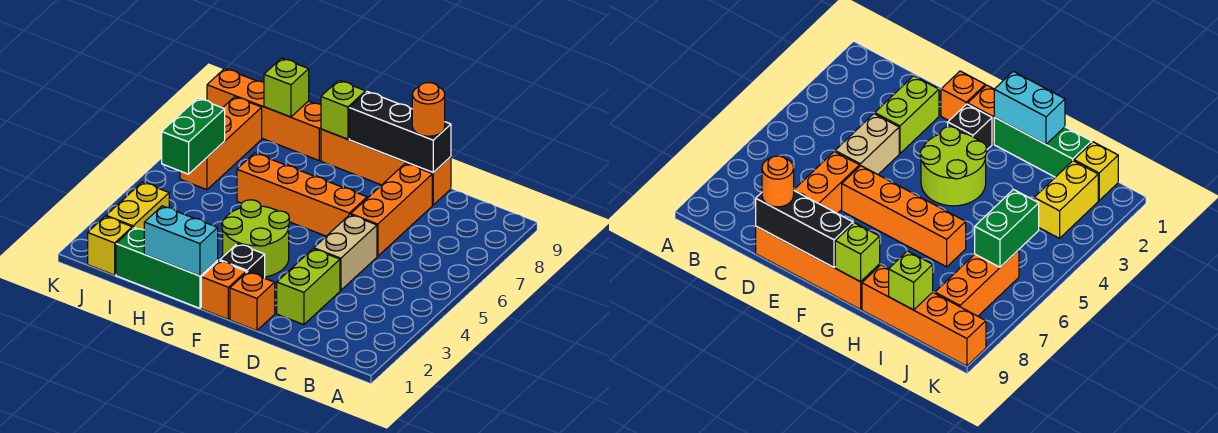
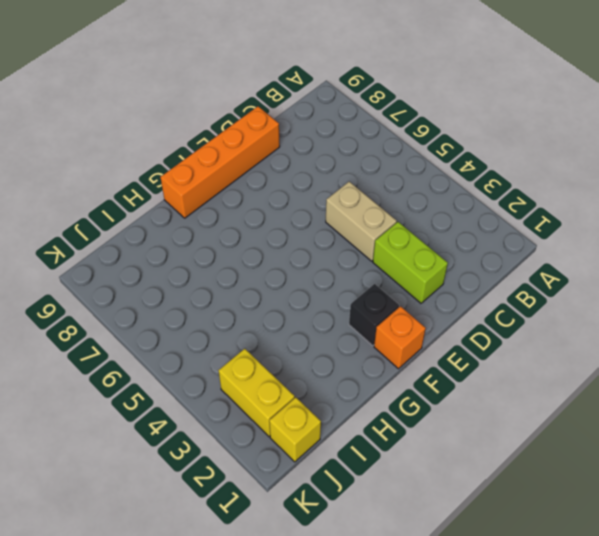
none -> orange brick D6:D8 level 1
none -> orange brick E1 level 1
none -> orange brick E6:H6 level 1

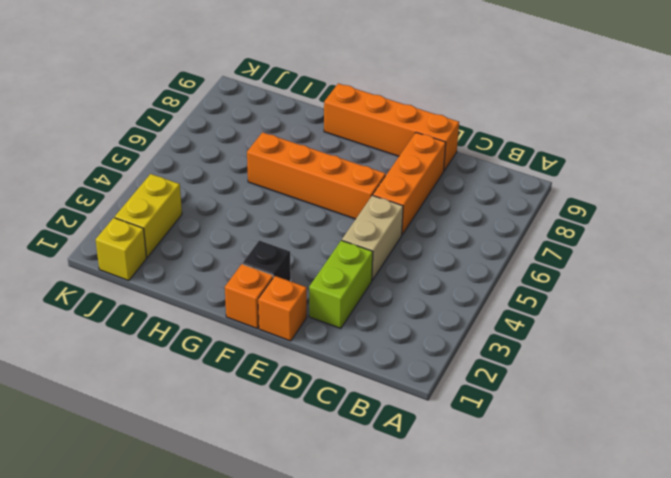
none -> lime round brick F3:G4 level 1
none -> green brick G1:I1 level 1
none -> orange brick H9:K9 level 1

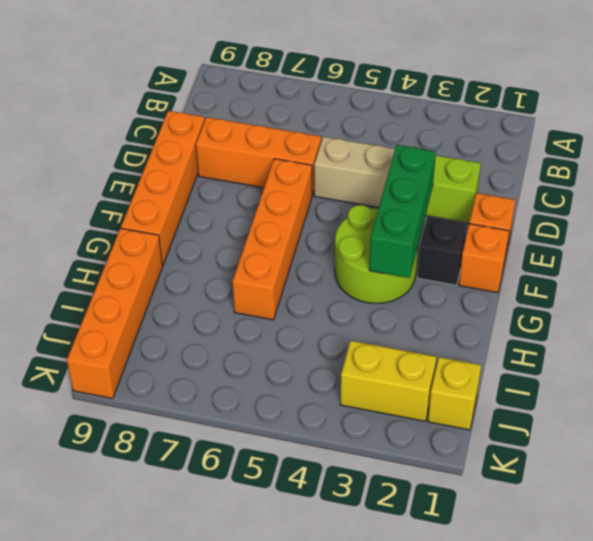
green brick E3:G3 level 2 -> green brick G1:I1 level 1
none -> orange brick J6:J8 level 1
none -> black brick D9:F9 level 2
none -> cyan brick G1:H1 level 2

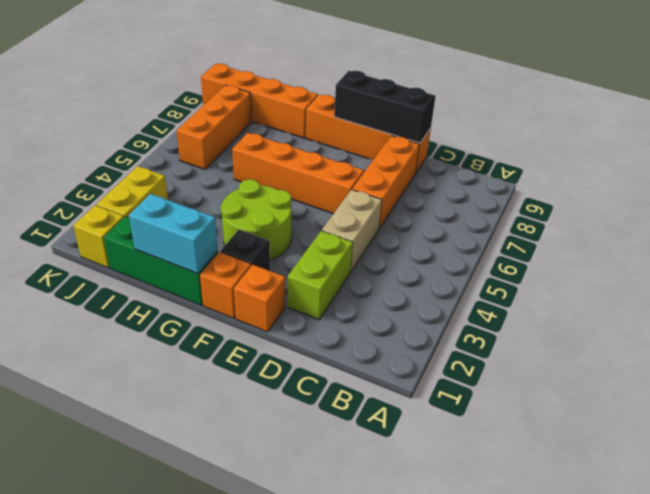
none -> lime brick G9 level 2
none -> lime brick I9 level 2
none -> green brick J5:J6 level 2

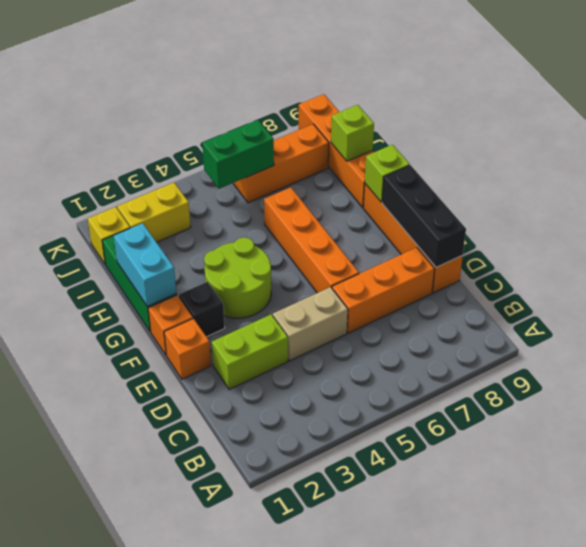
none -> orange round brick D9 level 3

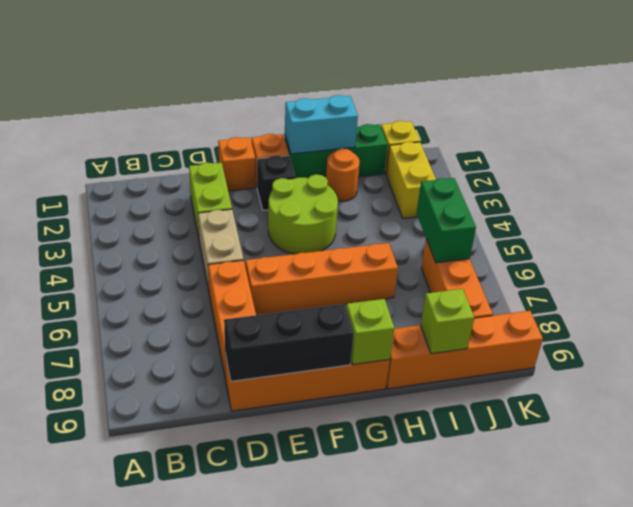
orange round brick H2 level 1 -> orange round brick D9 level 3

